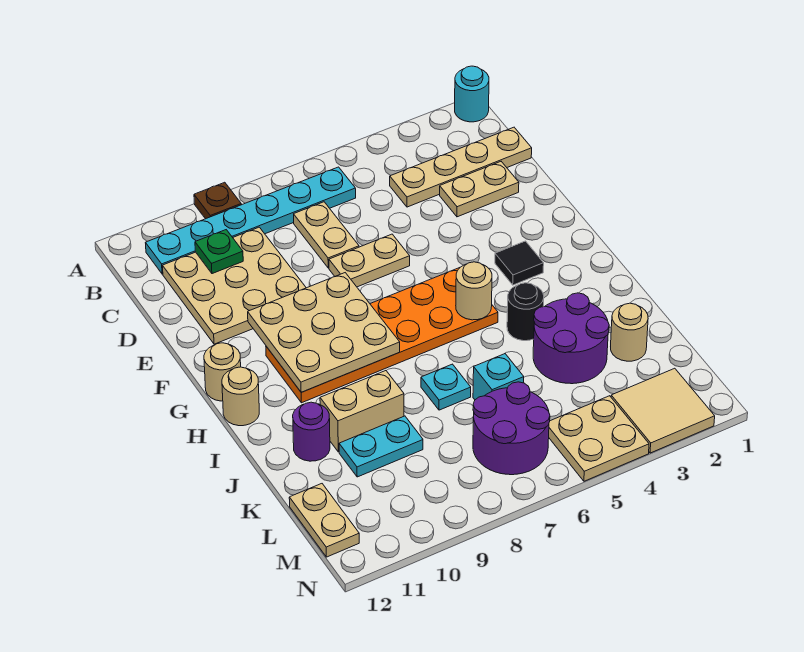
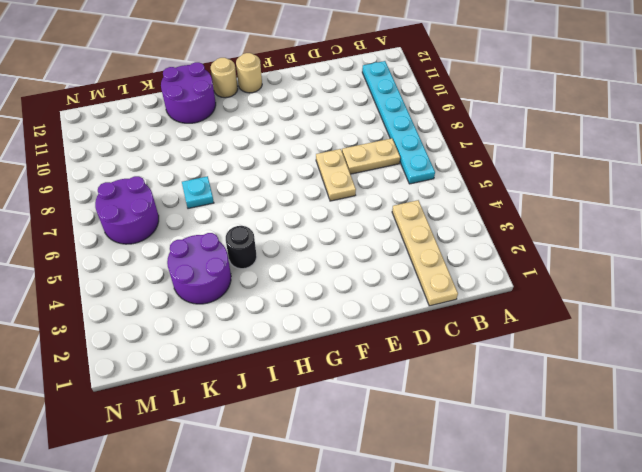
purple round brick I11:J12 level 1 -> purple round brick J11 level 1
none -> cyan round brick A1 level 1
none -> brown plate A9 level 1
none -> tan plate C9:E11 level 1

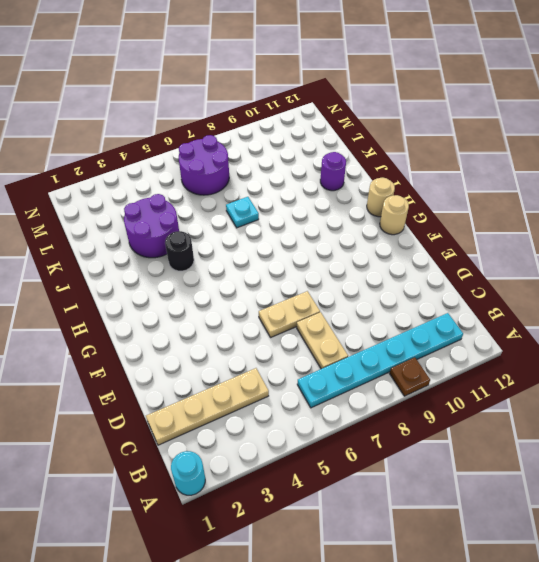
none -> tan plate C9:E11 level 1
none -> tan plate D2:D3 level 1
none -> black tile G3 level 1

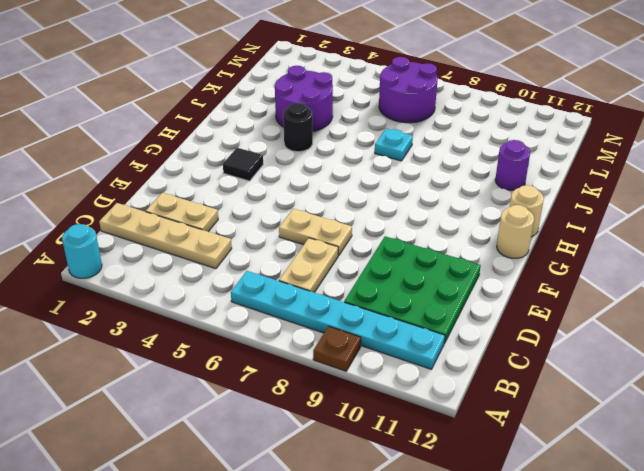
green plate C9:E11 level 1 -> tan plate C9:E11 level 1
none -> orange plate G5:H10 level 1
none -> tan brick J9:J10 level 1
none -> tan round brick K2 level 1

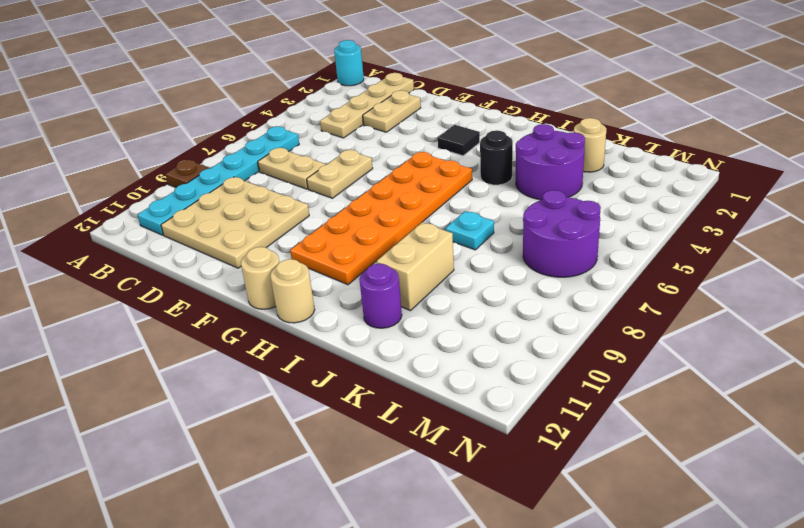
none -> cyan brick K6 level 1
none -> cyan plate K9:K10 level 1
none -> tan plate L12:M12 level 1

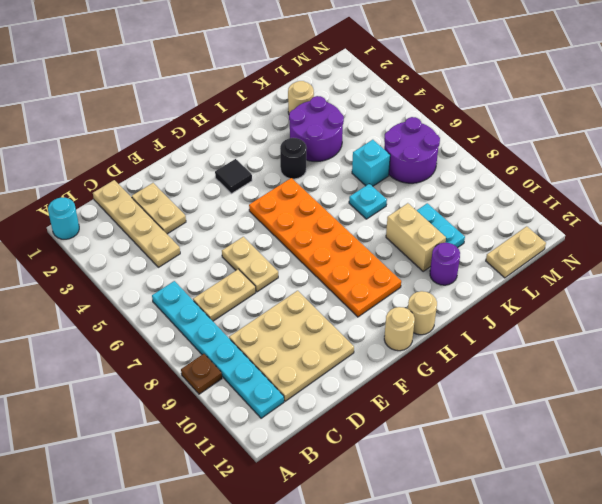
none -> tan tile M2:N3 level 1
none -> tan plate M4:N5 level 1
none -> green plate C10 level 2

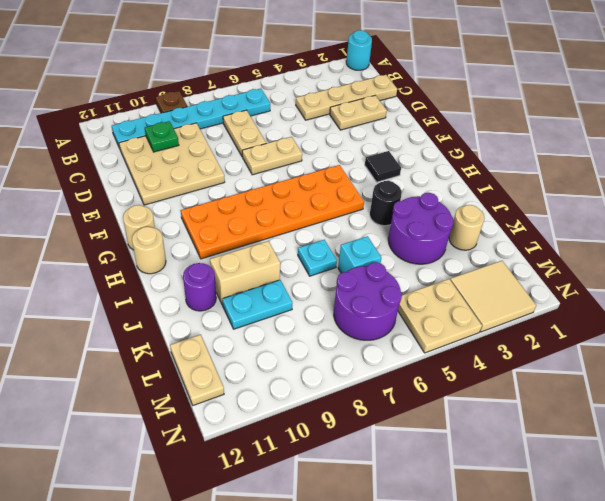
none -> tan plate F8:H10 level 2
none -> tan round brick H5 level 2

